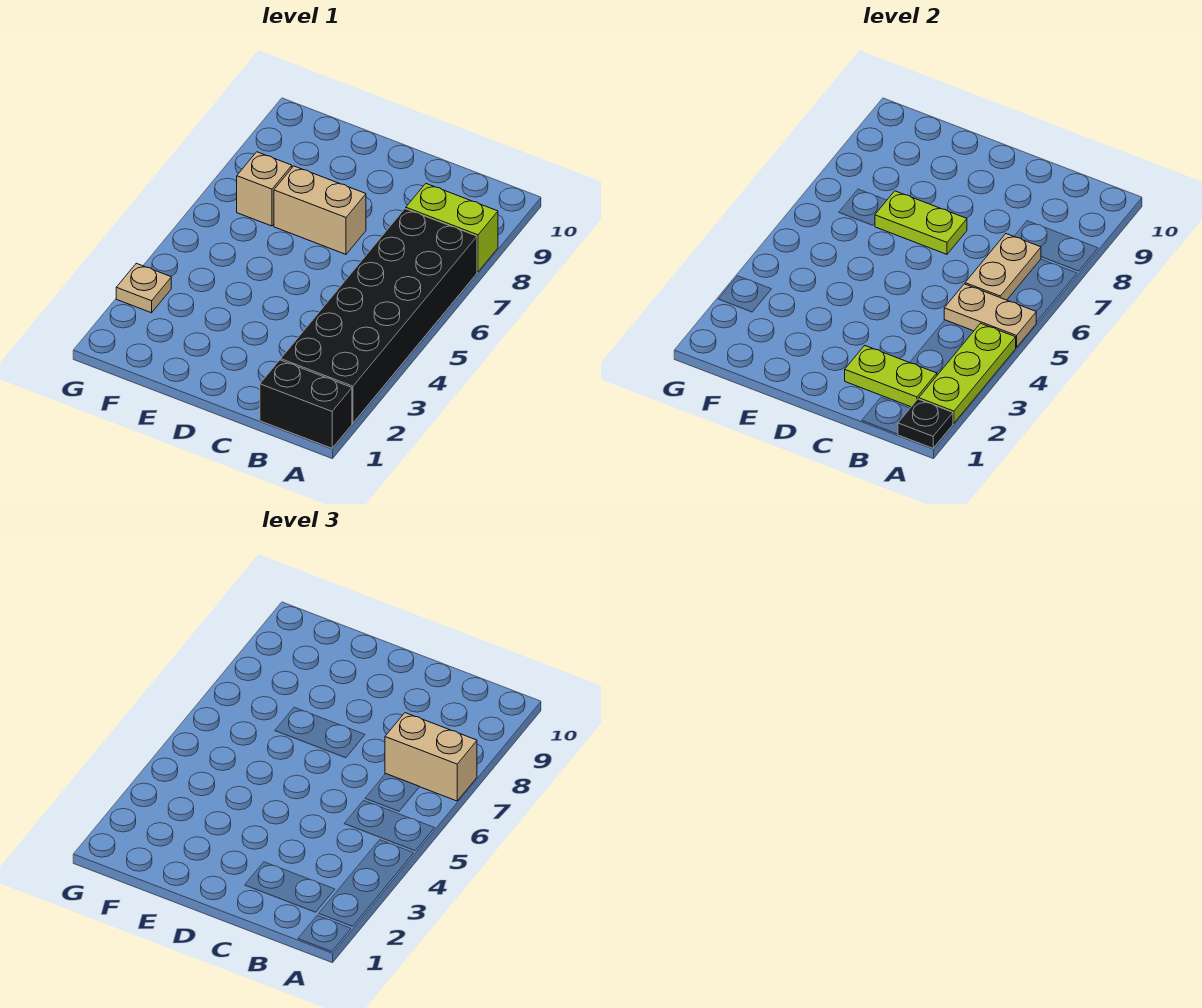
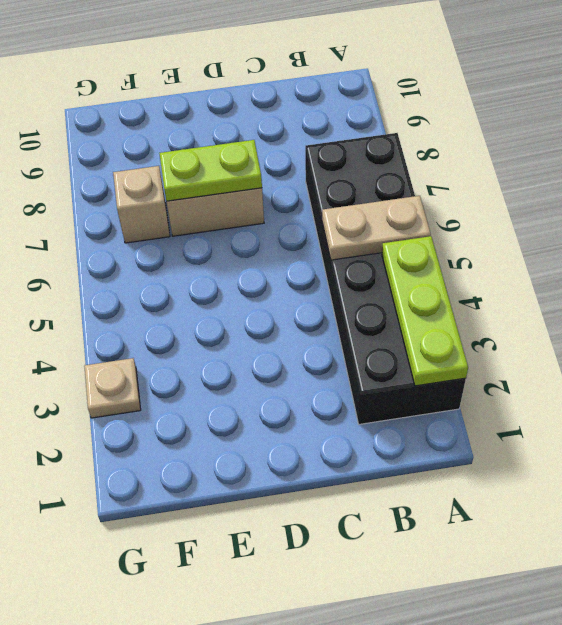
none -> black brick A1:B1 level 1
none -> lime brick A8:B8 level 1
none -> black plate A1 level 2

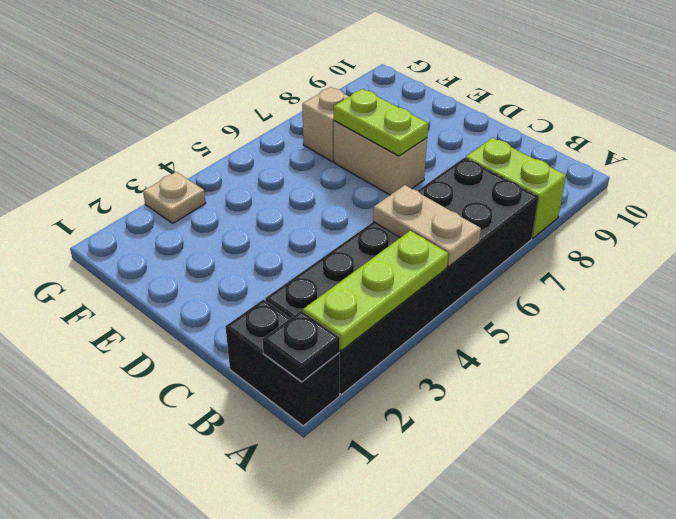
none -> lime plate B2:C2 level 2
none -> tan plate B6:B7 level 2
none -> tan brick A7:B7 level 3

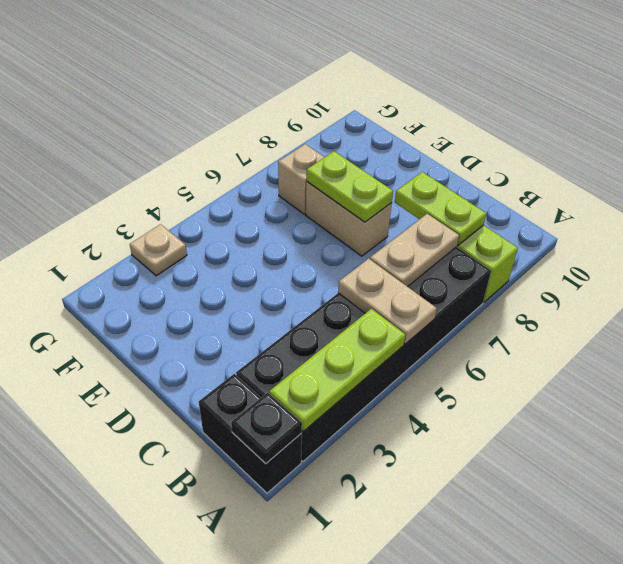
lime plate B8:C8 level 2 -> lime plate B2:C2 level 2
none -> tan brick A7:B7 level 3

